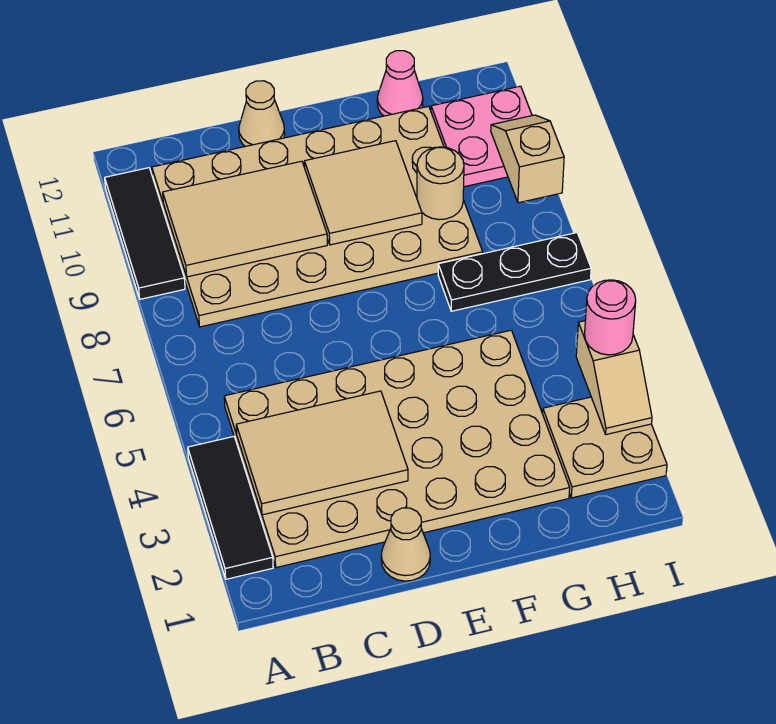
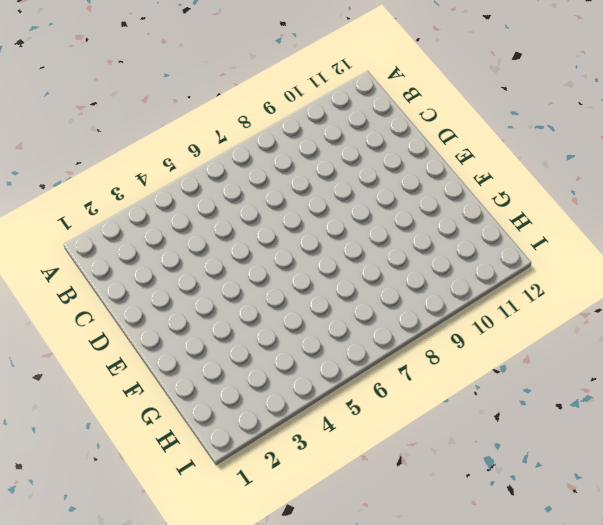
none -> black tile A2:A4 level 1
none -> black tile A9:A11 level 1
none -> tan plate B2:G5 level 1

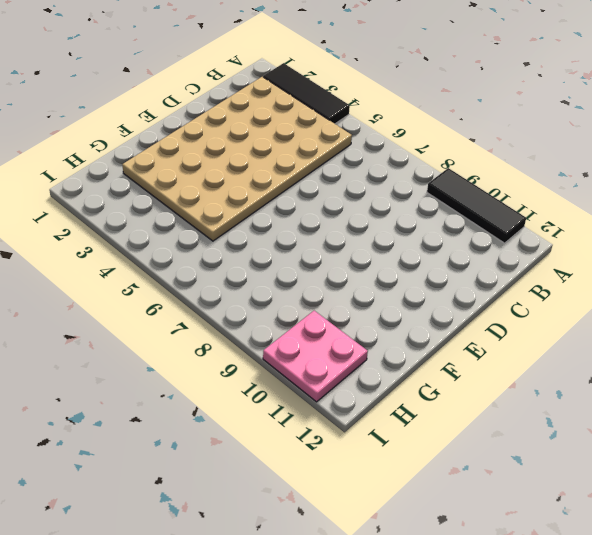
none -> tan plate B8:G11 level 1
none -> tan cone D1 level 1
none -> tan cone D12 level 1

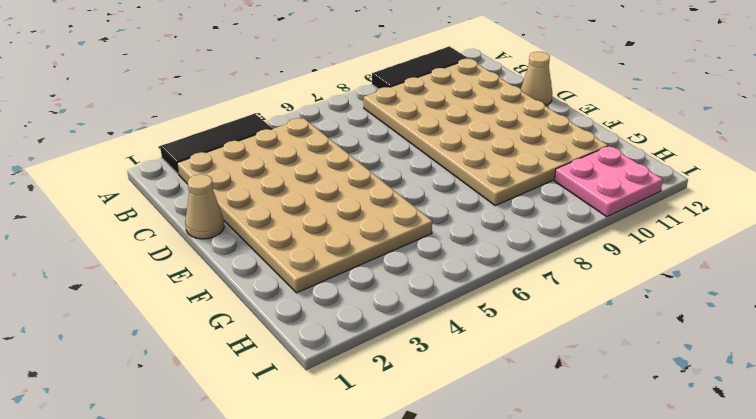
none -> black plate G7:I7 level 1
none -> pink cone G12 level 1
none -> tan plate H2:I3 level 1

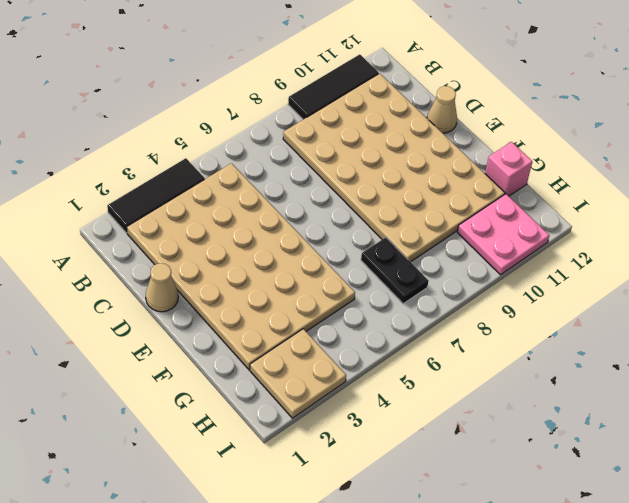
black plate G7:H7 level 1 -> black plate G7:I7 level 1
pink brick G12 level 1 -> pink cone G12 level 1
none -> tan tile B3:D4 level 2
none -> tan tile B9:D10 level 2
none -> tan tile E9:F10 level 2

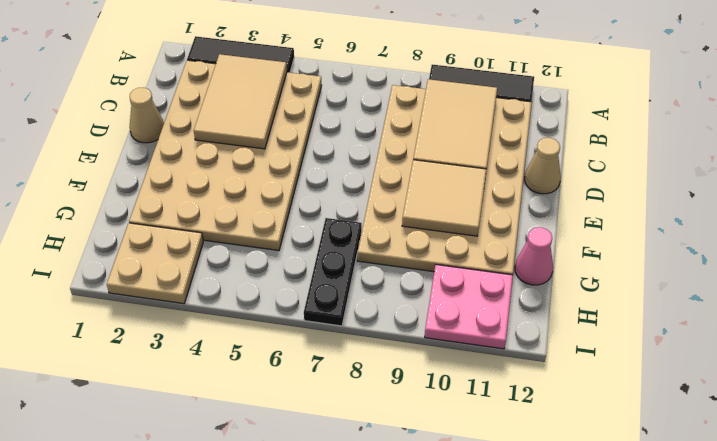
none -> tan round brick G9 level 2
none -> tan slope I3:I4 level 2 top 4
none -> tan slope I9:I10 level 2 top 9

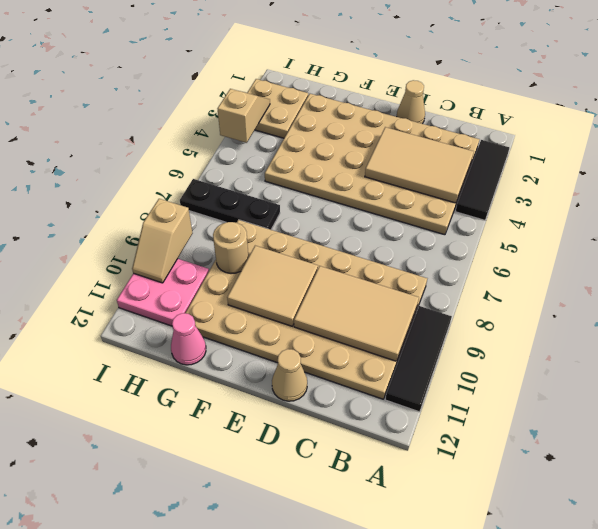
none -> pink round brick I4 level 3

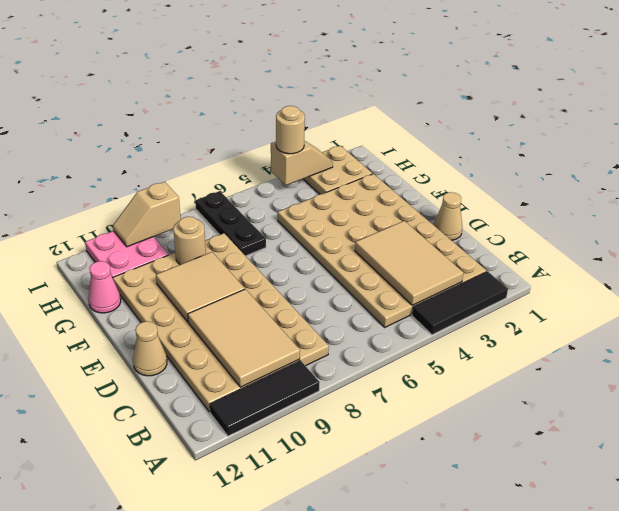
tan round brick I4 level 3 -> pink round brick I4 level 3

